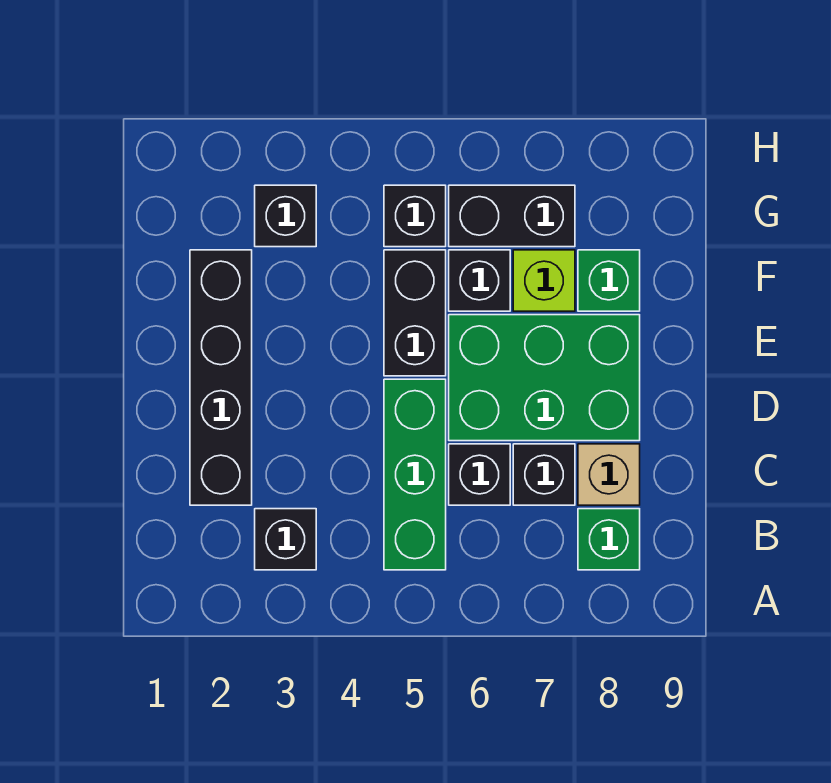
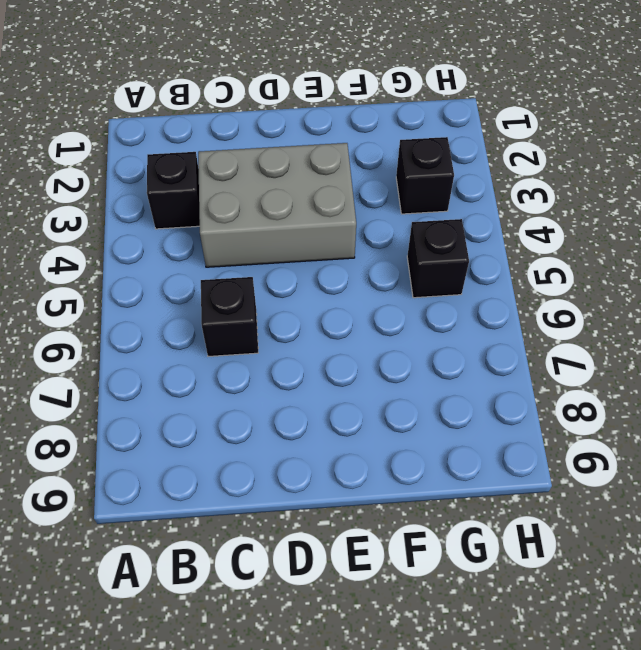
grey brick C3:E4 level 1 -> none
none -> green brick B5:D5 level 1
none -> green brick B8 level 1
none -> black brick C2:F2 level 1

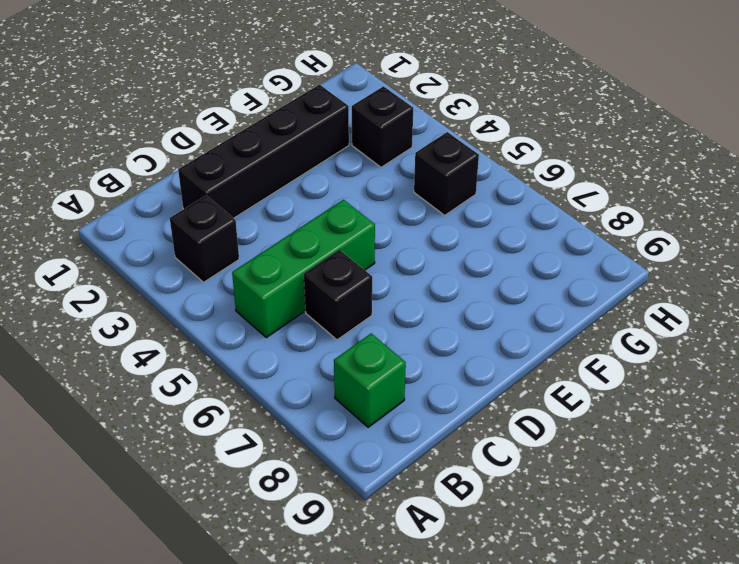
none -> black brick C7 level 1
none -> tan brick C8 level 1
none -> green brick D6:E8 level 1

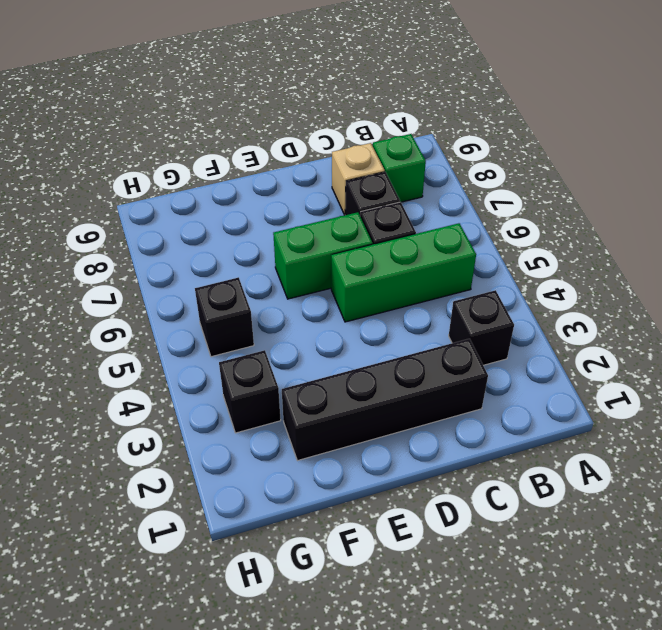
green brick D6:E6 level 1 -> green brick D6:E8 level 1
none -> black brick E5:F5 level 1
none -> black brick F6 level 1
none -> lime brick F7 level 1

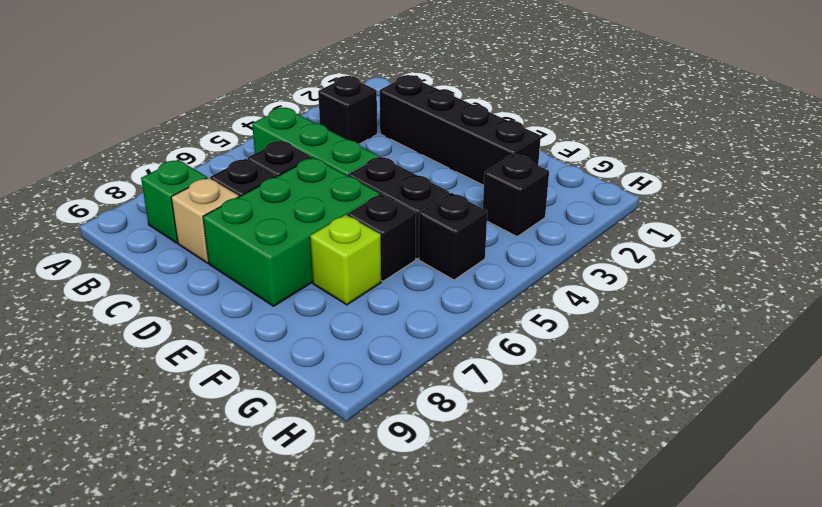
none -> green brick F8 level 1
none -> black brick G6:G7 level 1

